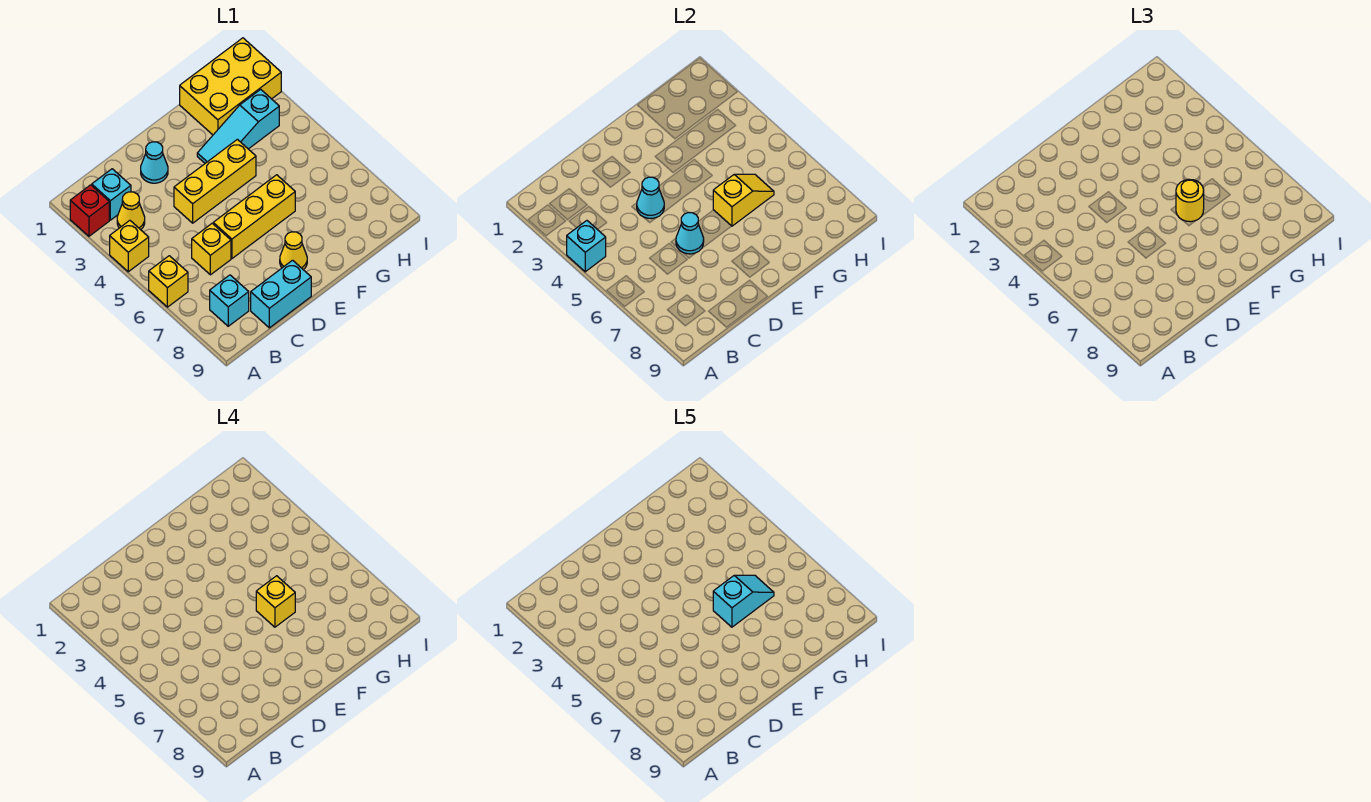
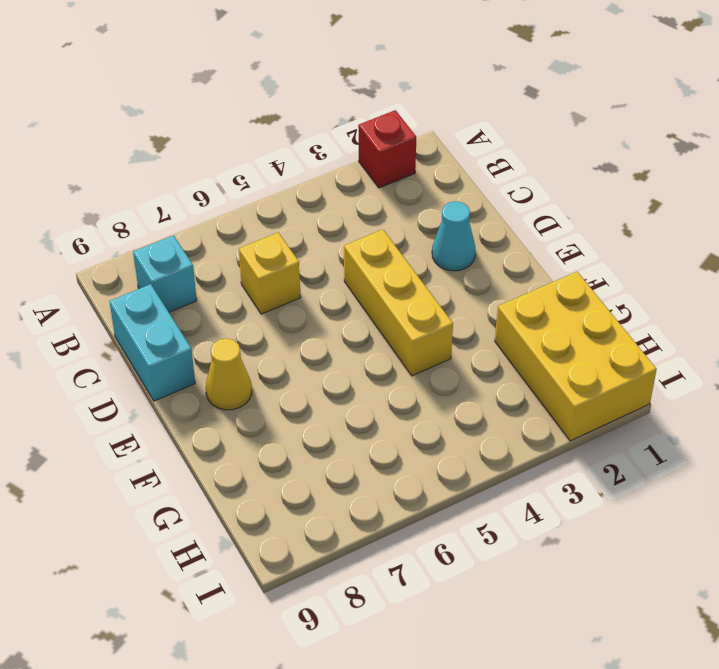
none -> yellow brick A4 level 1
none -> yellow brick A6 level 1
none -> cyan brick B2 level 1

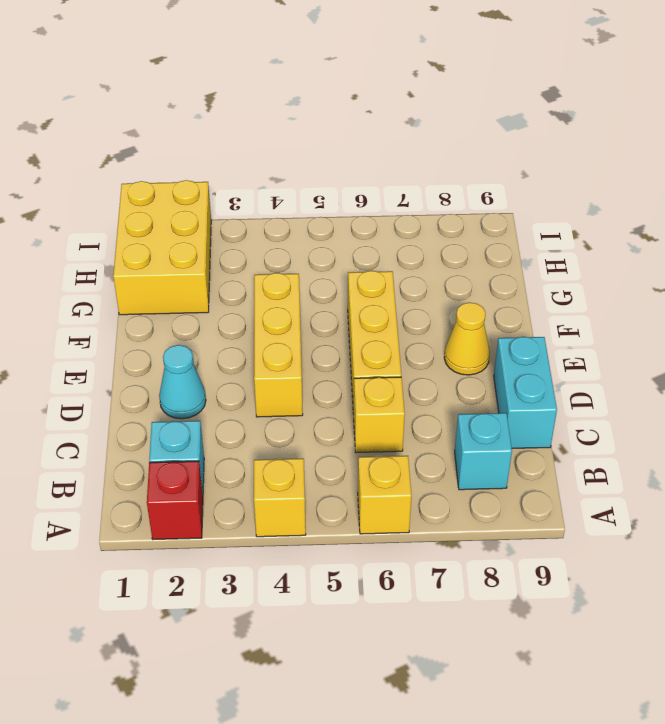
none -> yellow cone B3 level 1
none -> cyan slope F3:H3 level 1 top H
none -> cyan brick A4 level 2

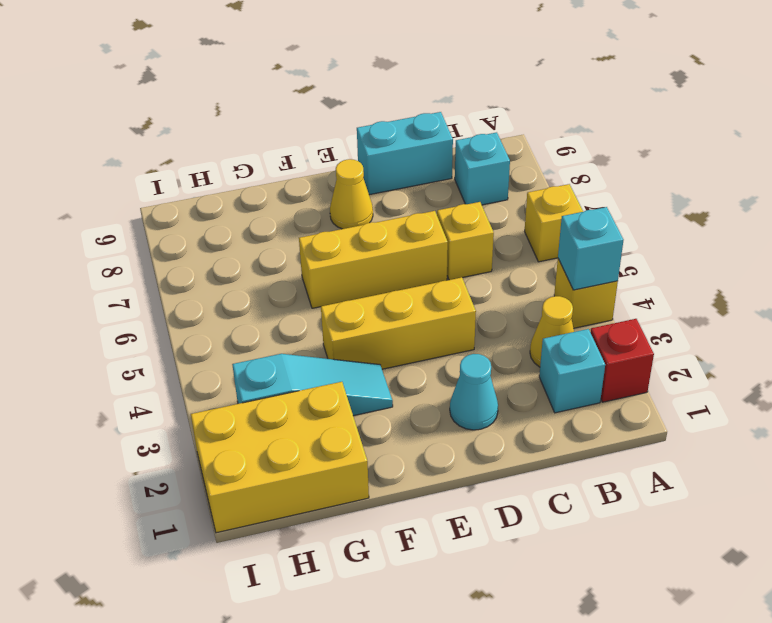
none -> cyan cone D4 level 2
none -> cyan cone D6 level 2
none -> yellow slope F6:G6 level 2 top F

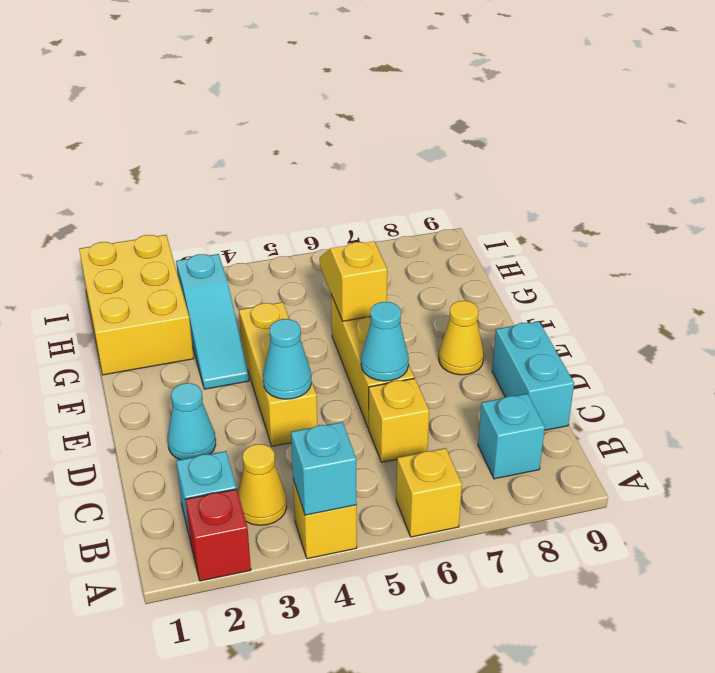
none -> yellow round brick F6 level 3
none -> yellow brick F6 level 4
none -> cyan slope F6:G6 level 5 top F

